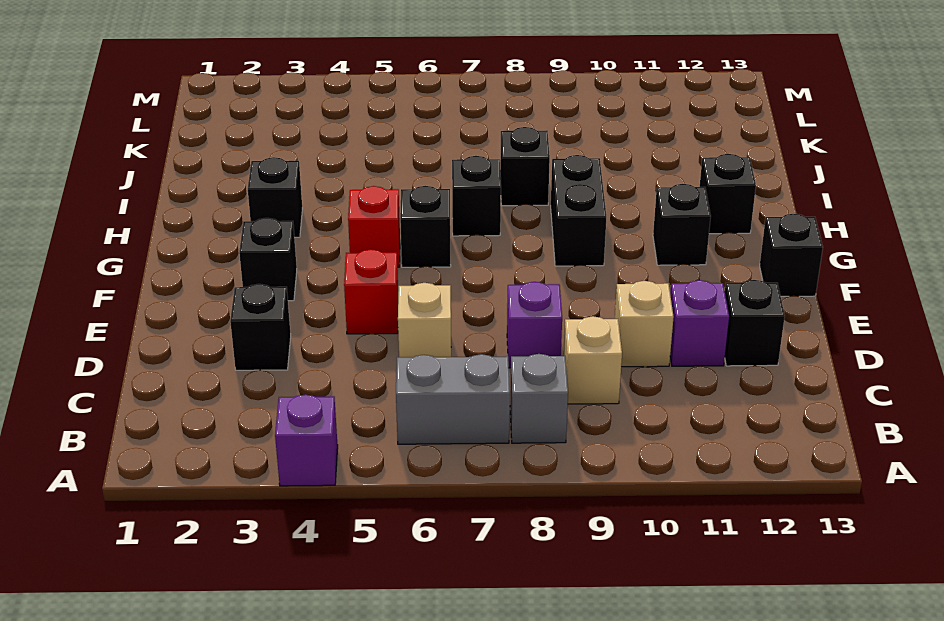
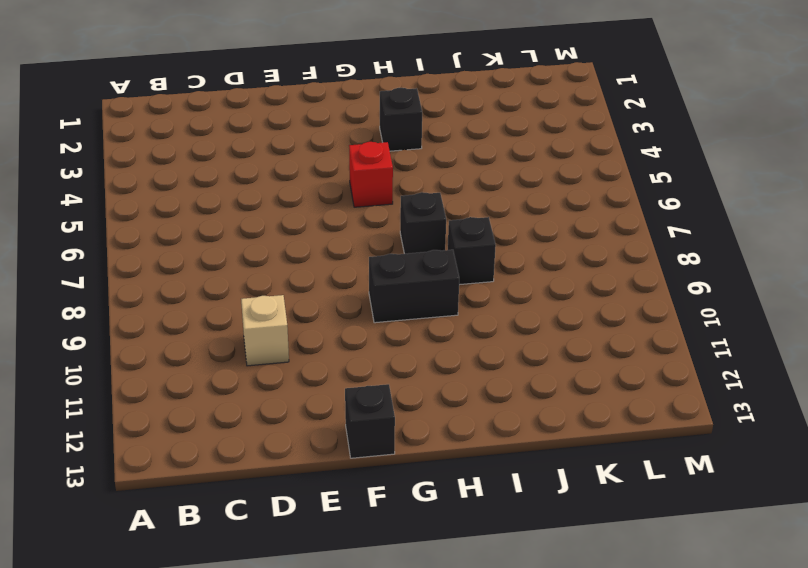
none -> purple brick A4 level 1
none -> grey brick B6:B7 level 1
none -> grey brick B8 level 1

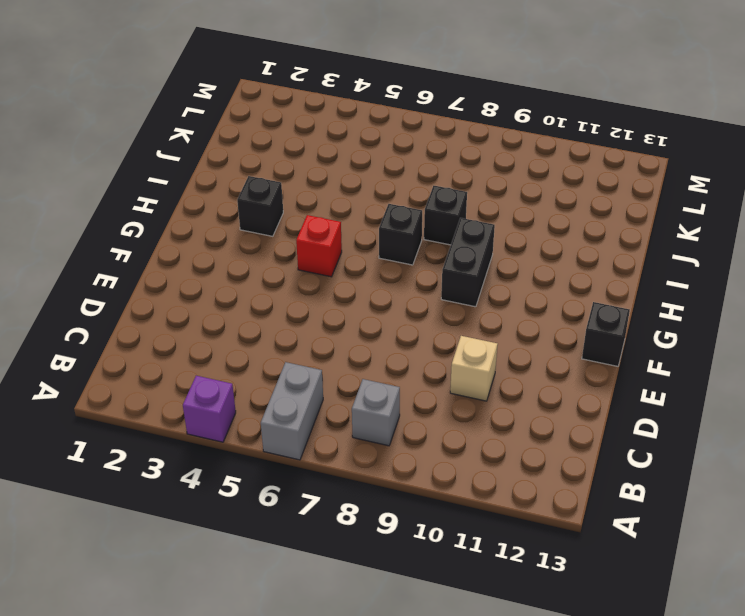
grey brick A6:B6 level 1 -> grey brick B6:B7 level 1
none -> tan brick C9 level 1
none -> black brick D3 level 1
none -> tan brick D6 level 1

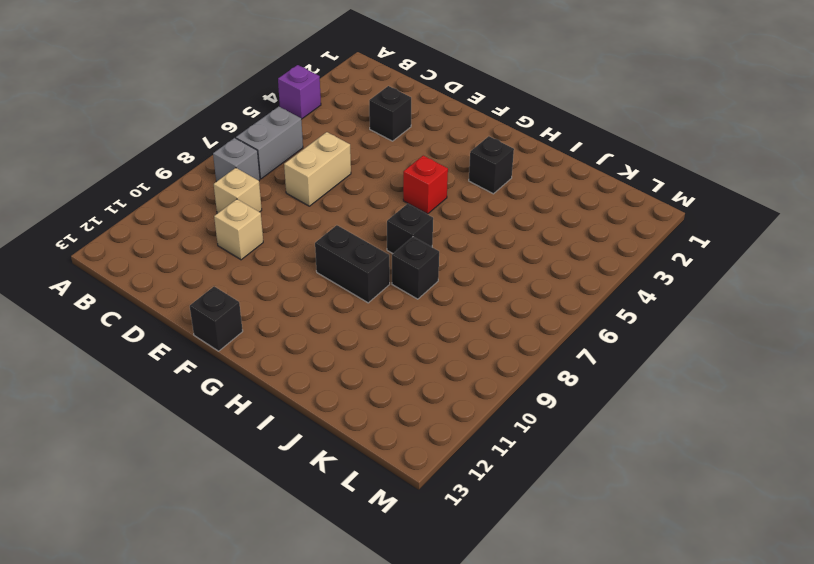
tan brick D6:D7 level 1 -> tan brick D6 level 1
none -> purple brick D8 level 1
none -> purple brick D11 level 1
none -> black brick D12 level 1

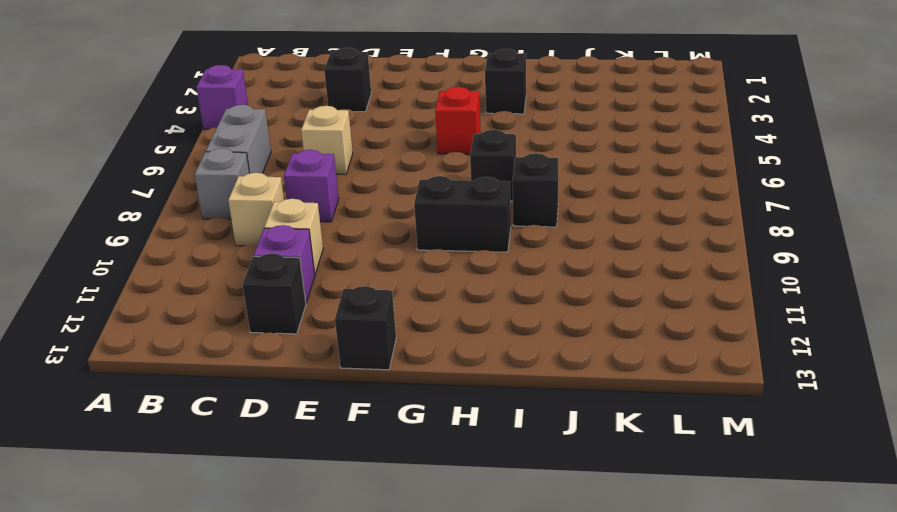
none -> red brick E5 level 1
none -> black brick F3 level 1
none -> black brick G6 level 1

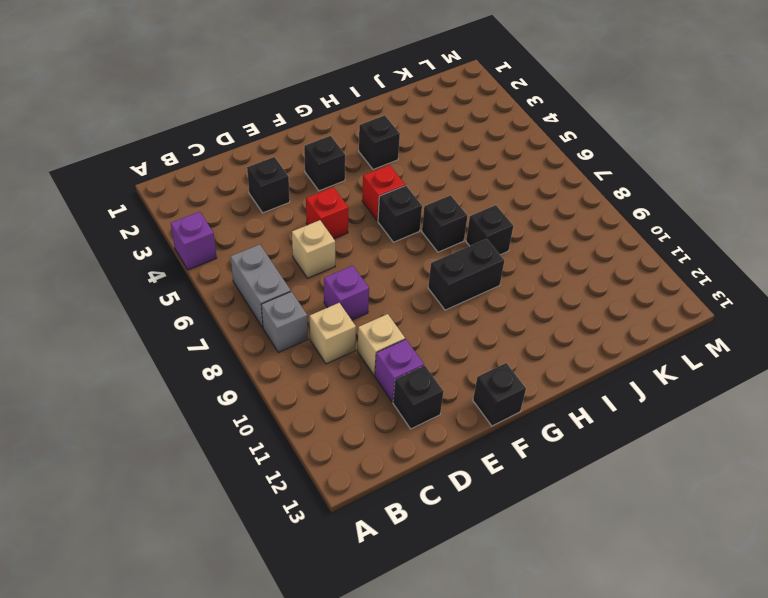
none -> black brick G11 level 1
none -> black brick H12 level 1

